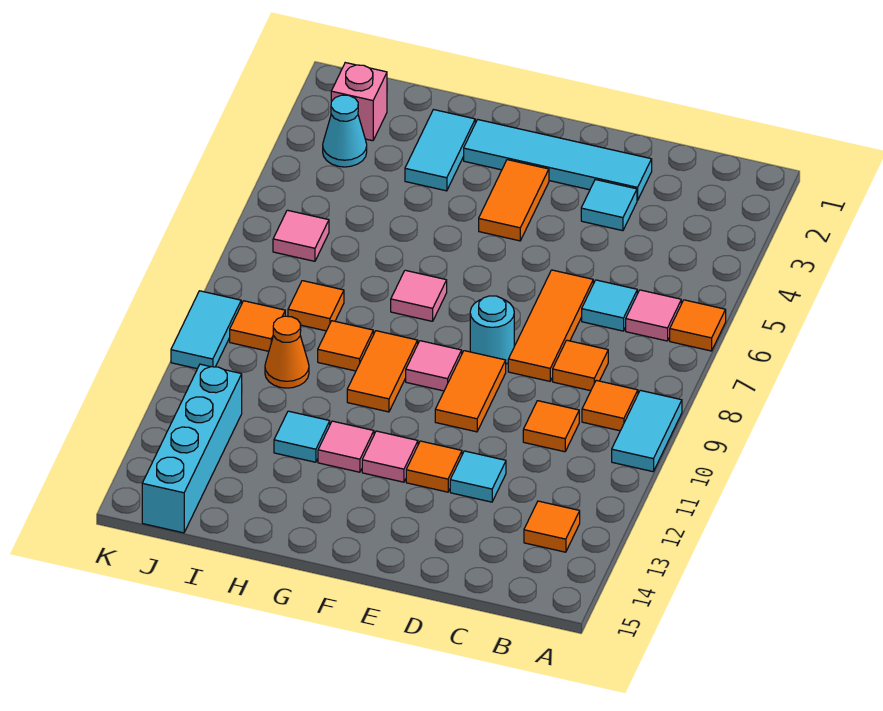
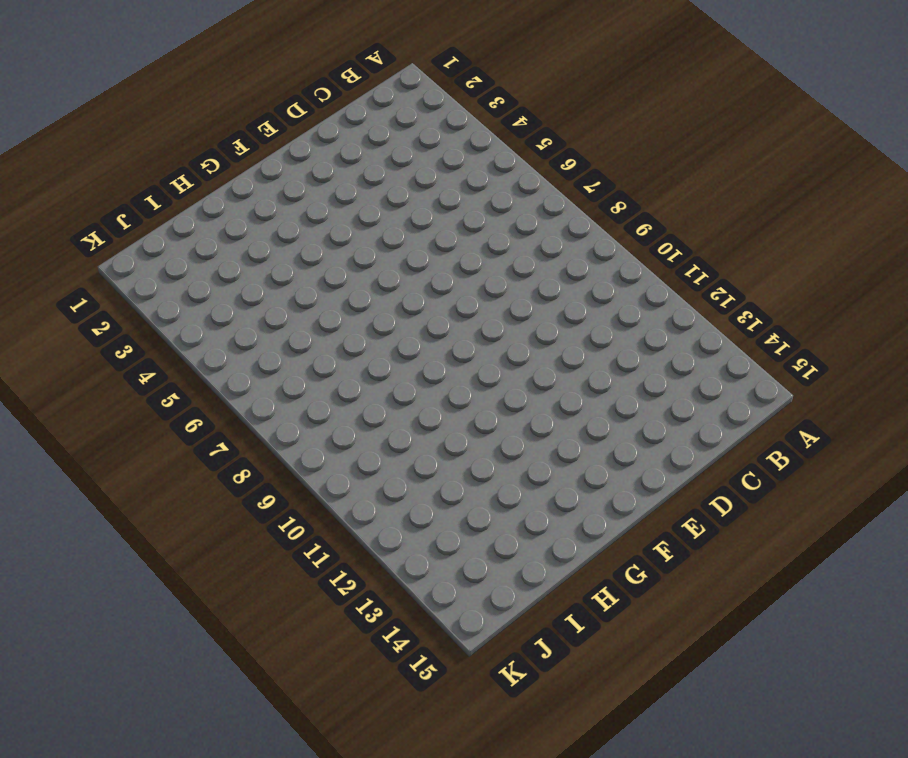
none -> orange tile A6 level 1
none -> cyan tile A9:A10 level 1
none -> pink tile B6 level 1
none -> orange tile B9 level 1

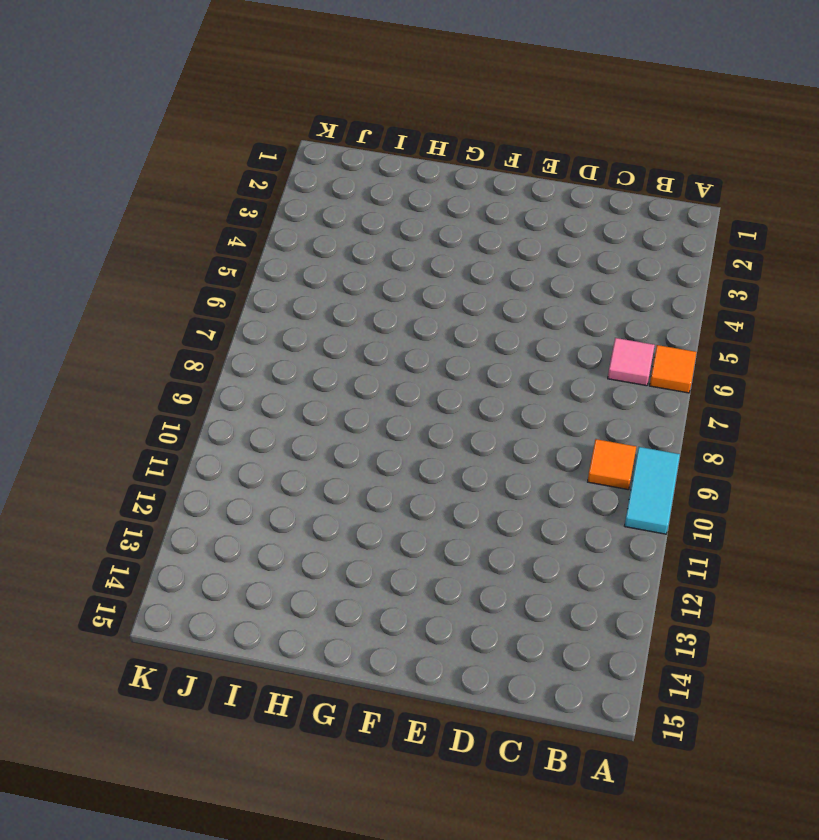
none -> orange tile B13 level 1
none -> cyan tile C6 level 1
none -> orange tile C8 level 1
none -> orange tile C10 level 1

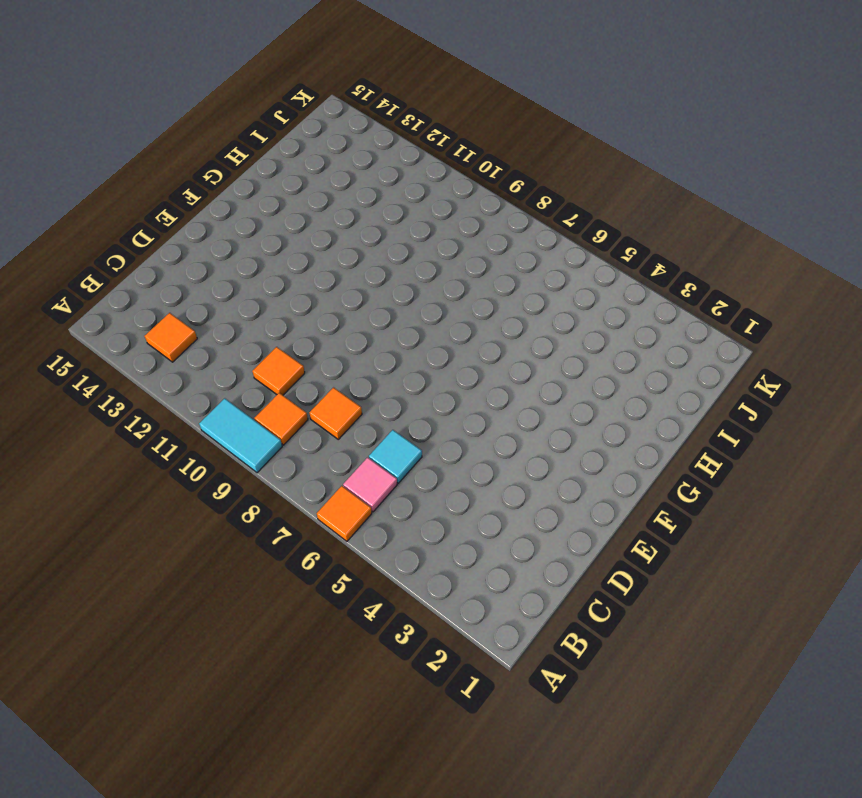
none -> cyan tile D2:G2 level 1
none -> cyan tile D3 level 1
none -> orange tile D6:D8 level 1
none -> cyan tile D12 level 1

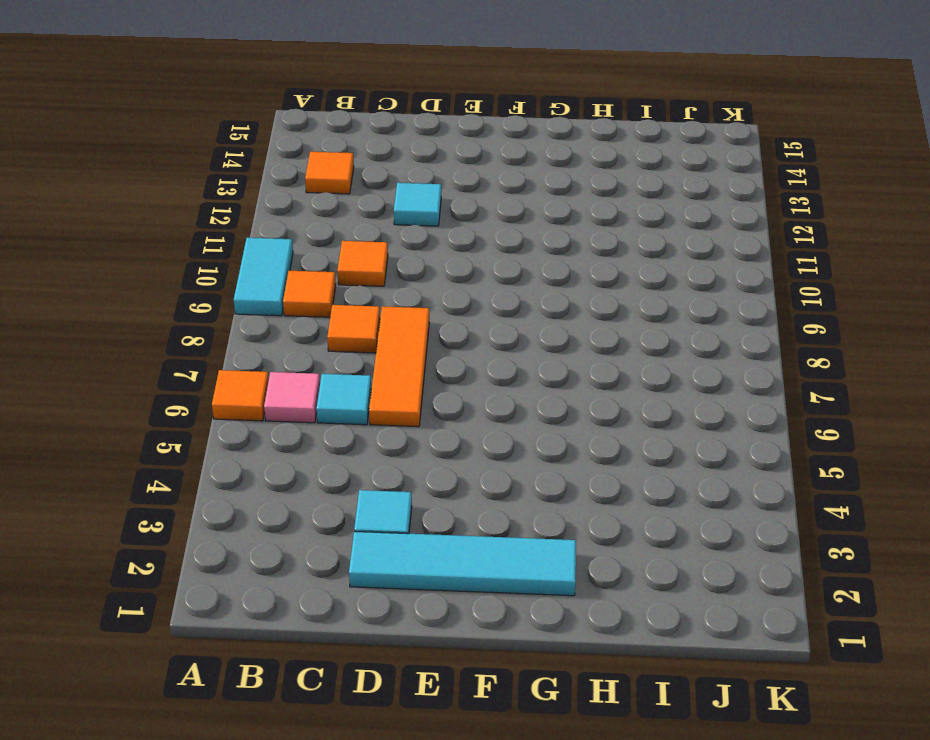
none -> cyan round brick E8 level 1
none -> orange tile E9:E10 level 1
none -> orange tile E12 level 1
none -> orange tile F3:F4 level 1

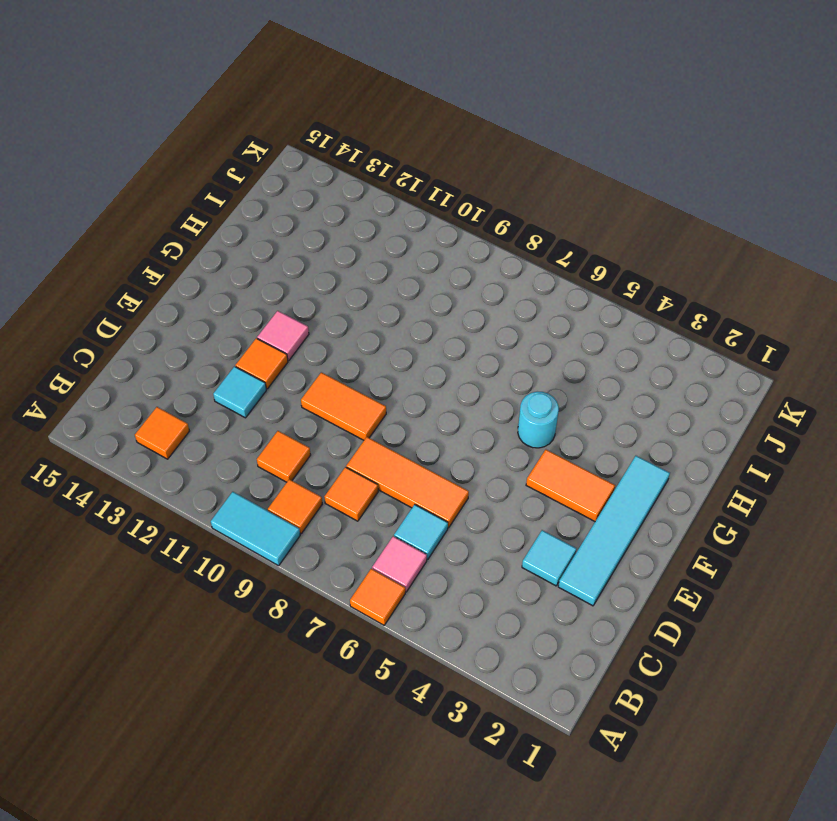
cyan round brick G5 level 1 -> cyan round brick E8 level 1
none -> pink tile F9 level 1
none -> pink tile G7 level 1
none -> orange tile G9:G10 level 1
none -> pink tile G12 level 1

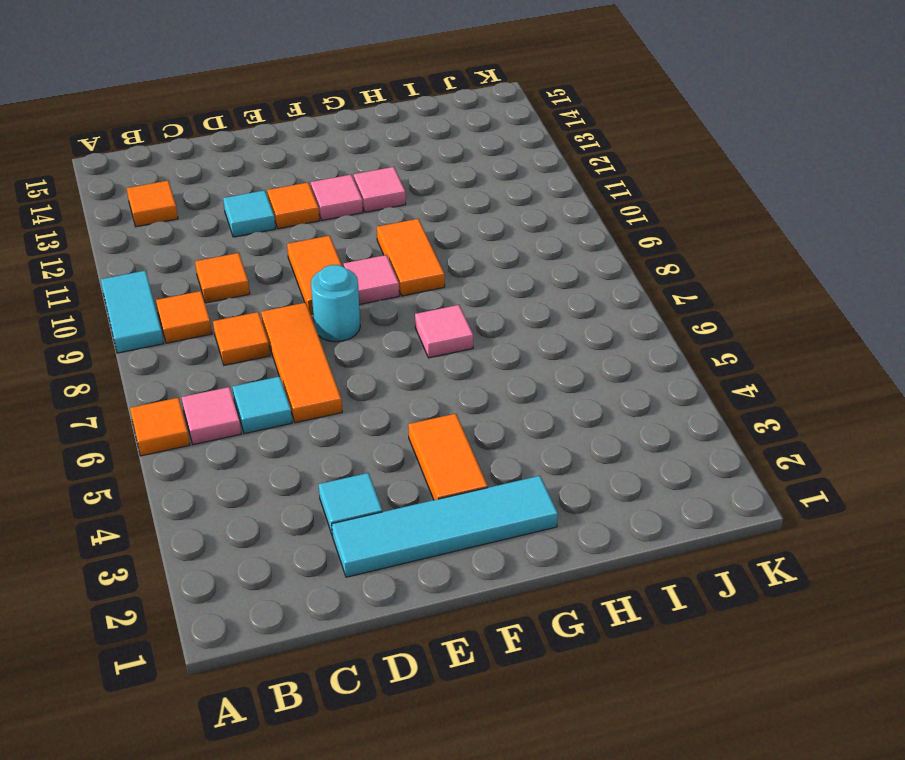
none -> cyan tile H2:H3 level 1
none -> orange tile H9 level 1
none -> cyan tile H12 level 1
none -> orange tile I8 level 1

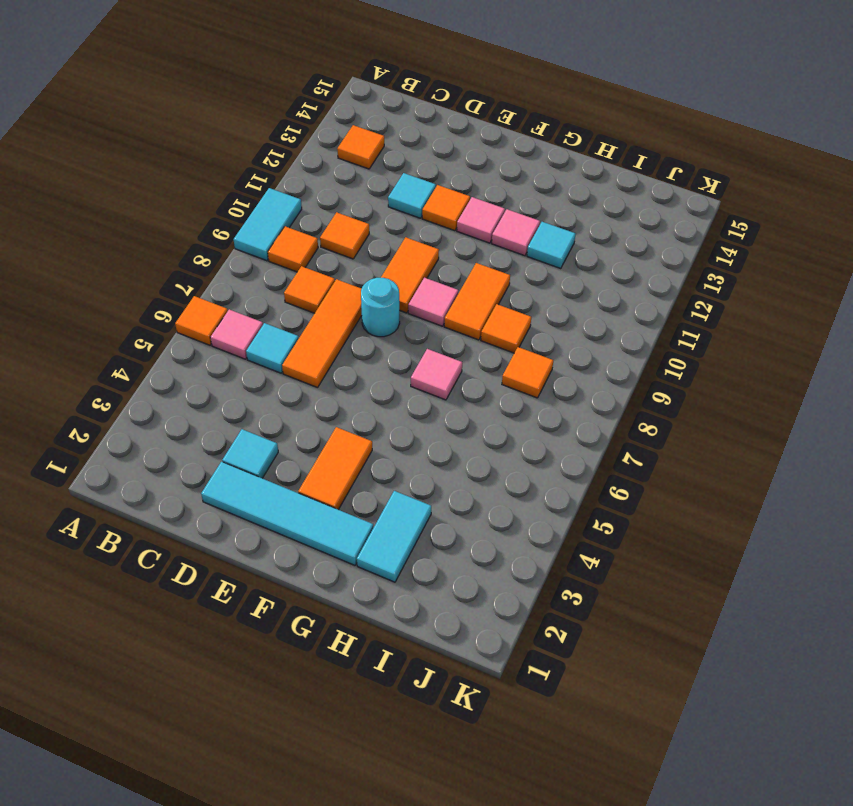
none -> orange cone I10 level 1
none -> pink brick J2 level 1
none -> cyan cone J3 level 1
none -> pink tile J6 level 1

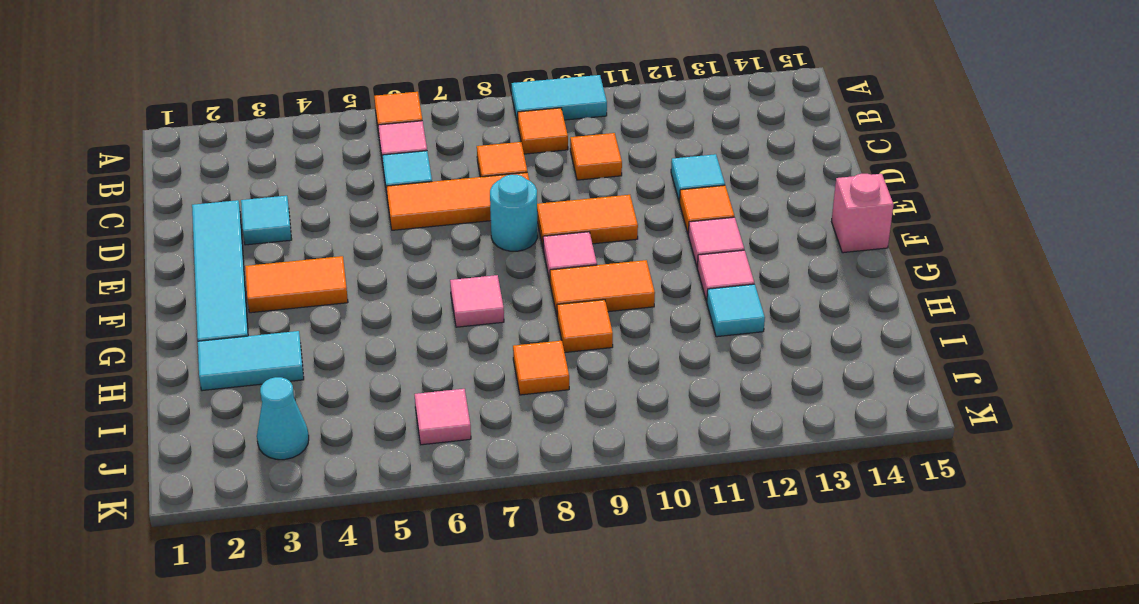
pink brick F15 level 1 -> pink brick J2 level 1
none -> orange tile B13 level 1
none -> orange cone I10 level 1
none -> orange tile J9 level 1
none -> cyan brick J12:J15 level 1

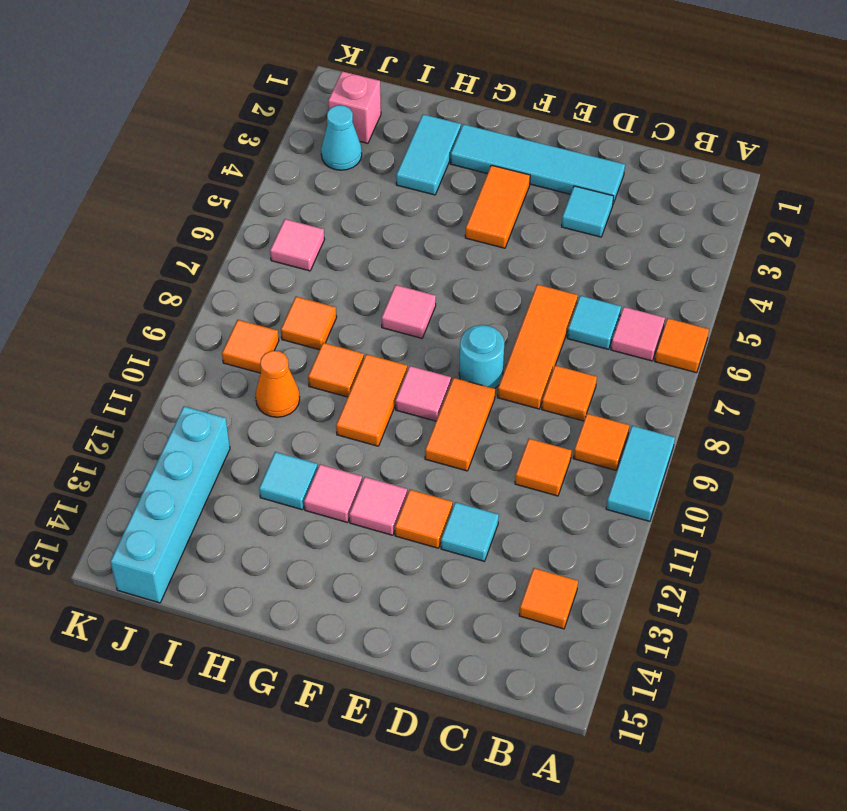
none -> cyan tile K9:K10 level 1

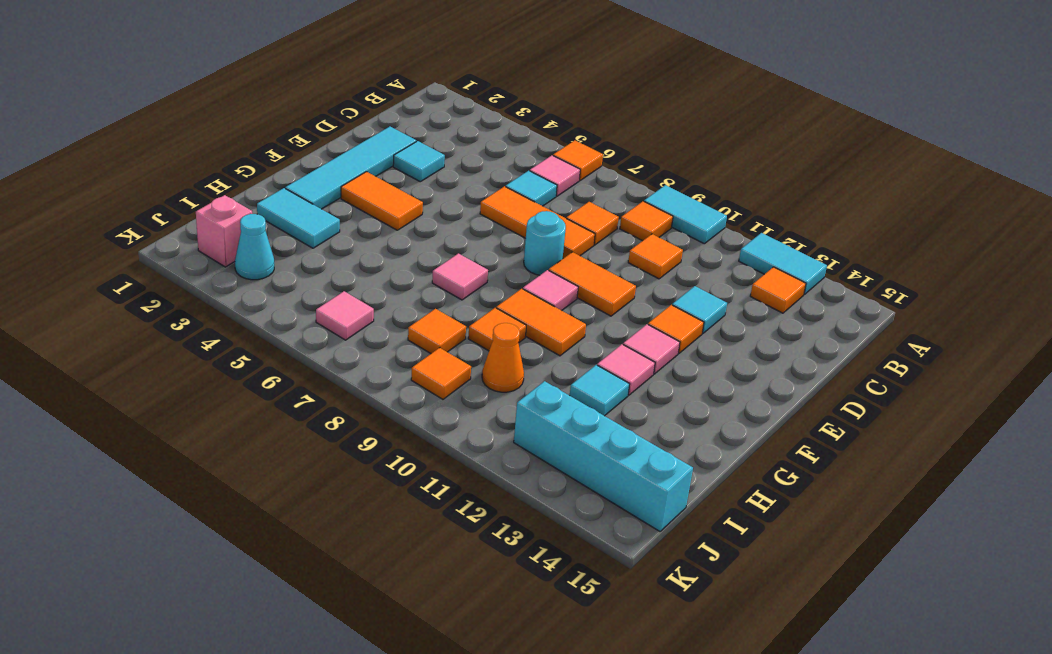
cyan tile A12:A13 level 1 -> cyan tile K9:K10 level 1

